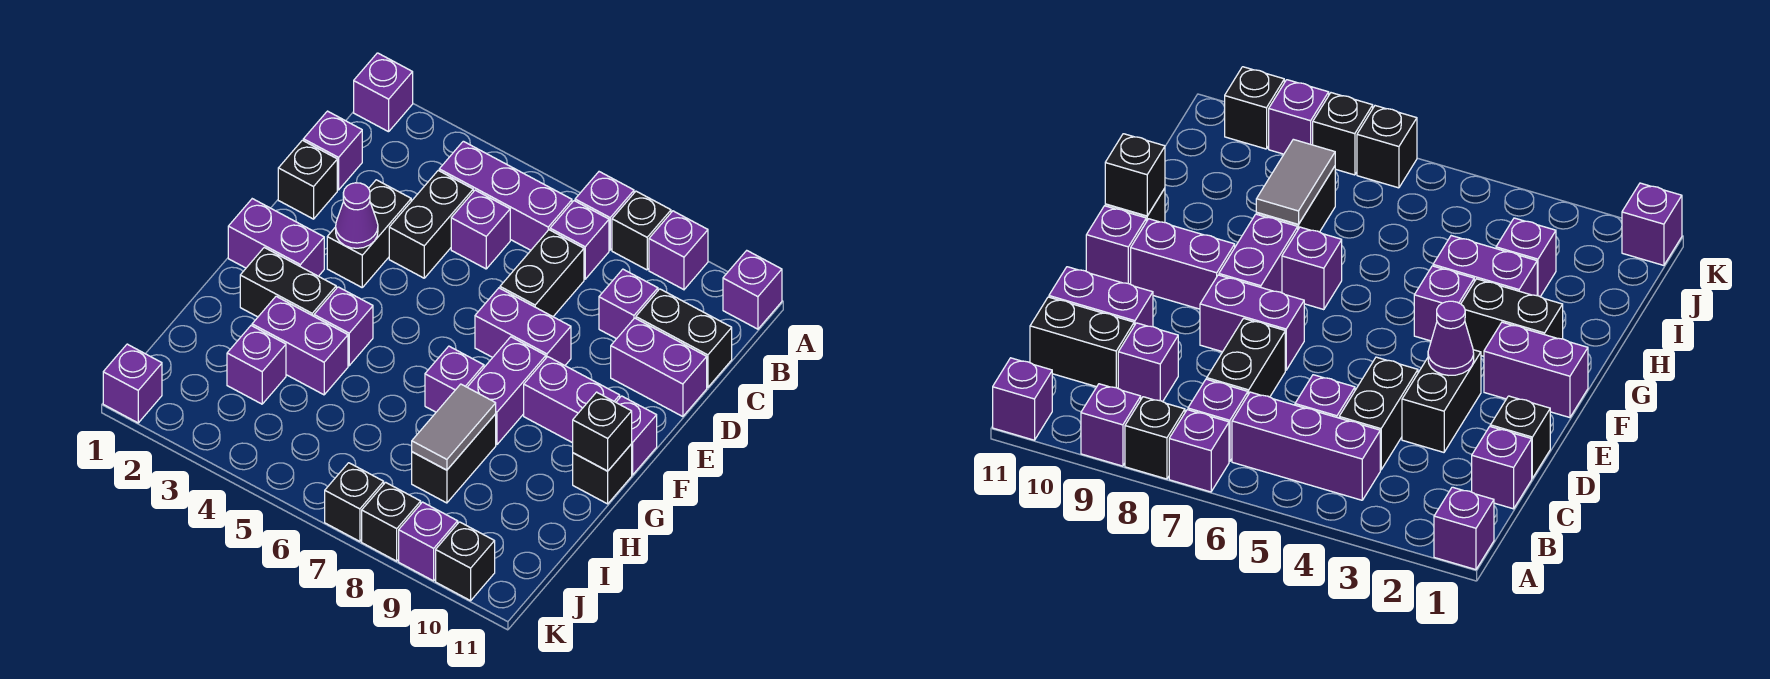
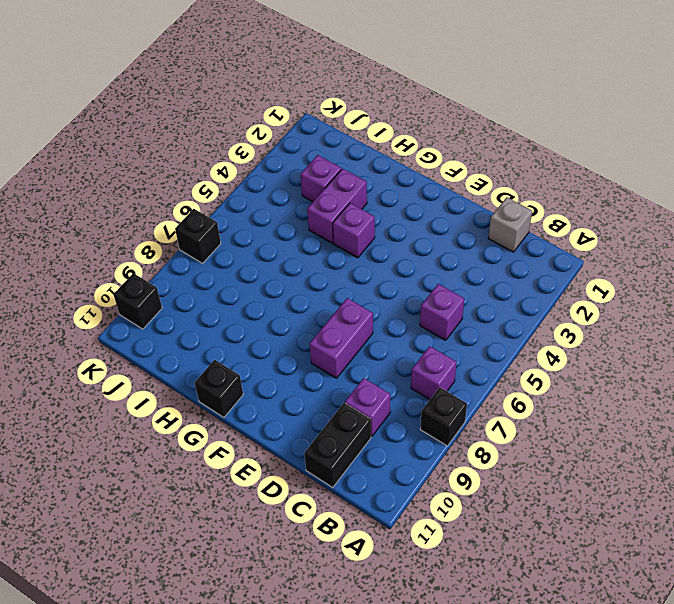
grey brick C1 level 1 -> purple brick C1 level 1
none -> purple brick A1 level 1
none -> purple brick A7 level 1
none -> purple brick A9 level 1
none -> purple brick A11 level 1

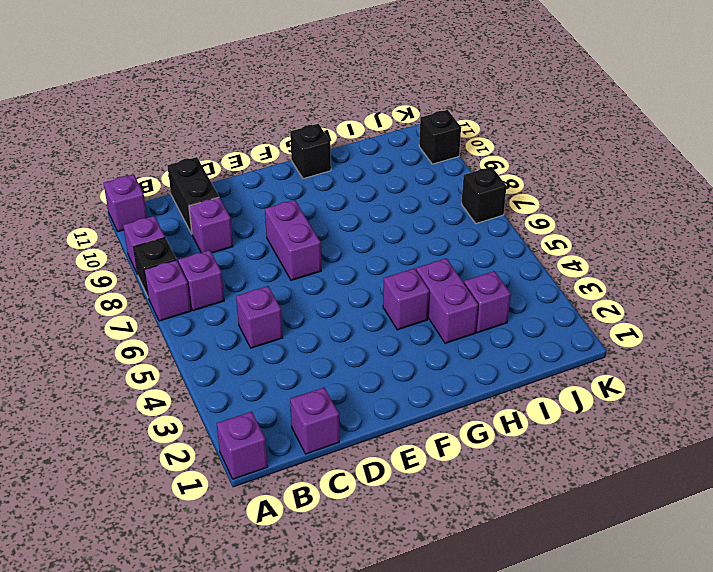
none -> purple brick B4:B6 level 1
none -> black brick C4:D4 level 1
none -> black brick C7:D7 level 1
none -> black brick D1 level 1

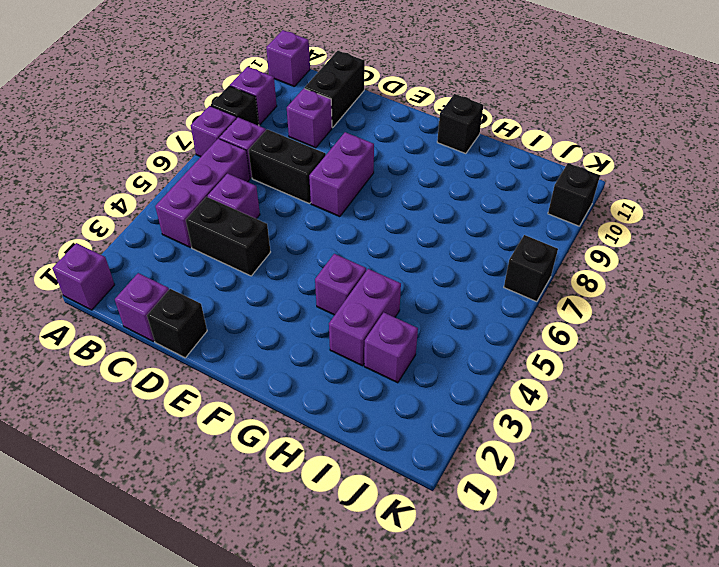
none -> black brick D3:E3 level 1
none -> purple brick D10:D11 level 1
none -> purple brick F1:F2 level 1
none -> purple brick F8:G8 level 1

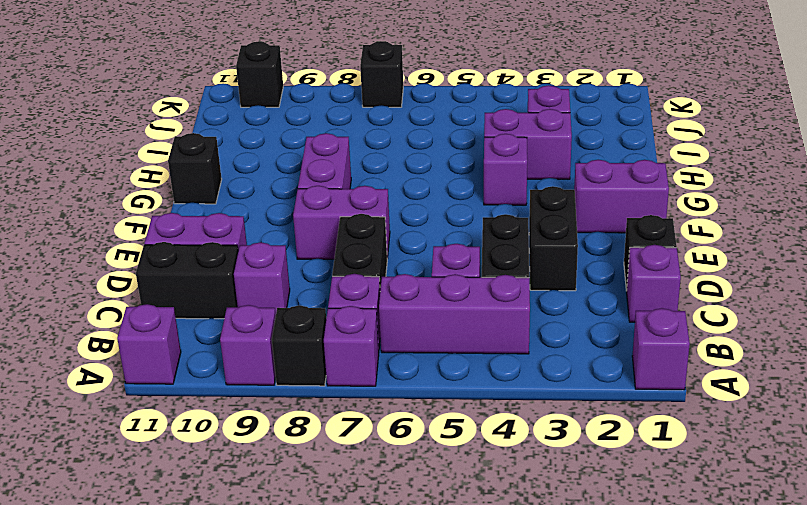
none -> purple brick F9:F10 level 1
none -> purple brick F11 level 1
none -> black brick G2:G3 level 1
none -> purple brick G7 level 1

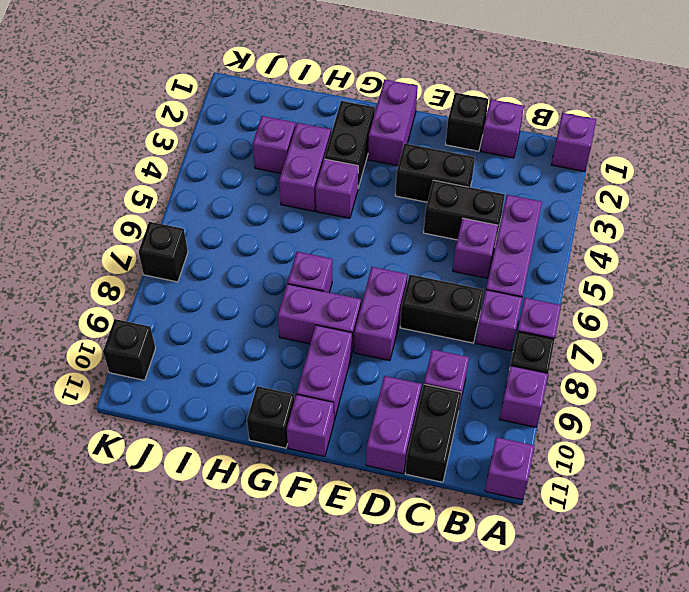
none -> black brick H8:I8 level 1
none -> purple brick K1 level 1
none -> black brick K8 level 1
none -> purple brick K9 level 1

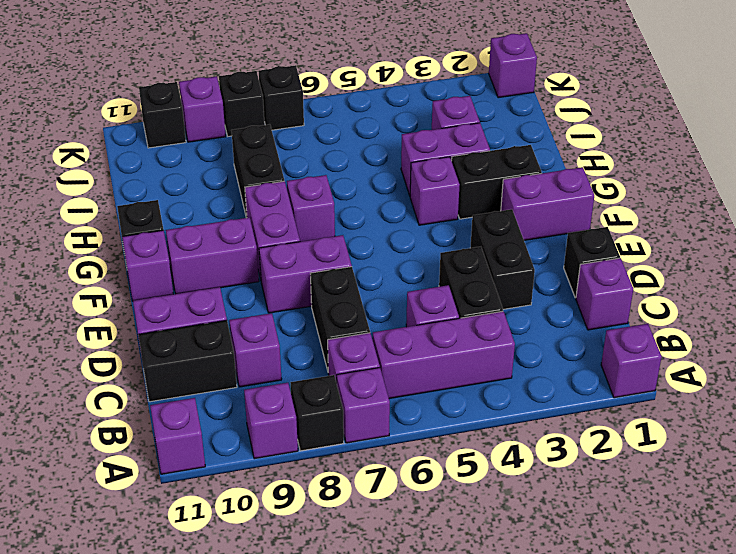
none -> purple cone E3 level 2
none -> black brick G11 level 2
none -> grey tile H8:I8 level 2

